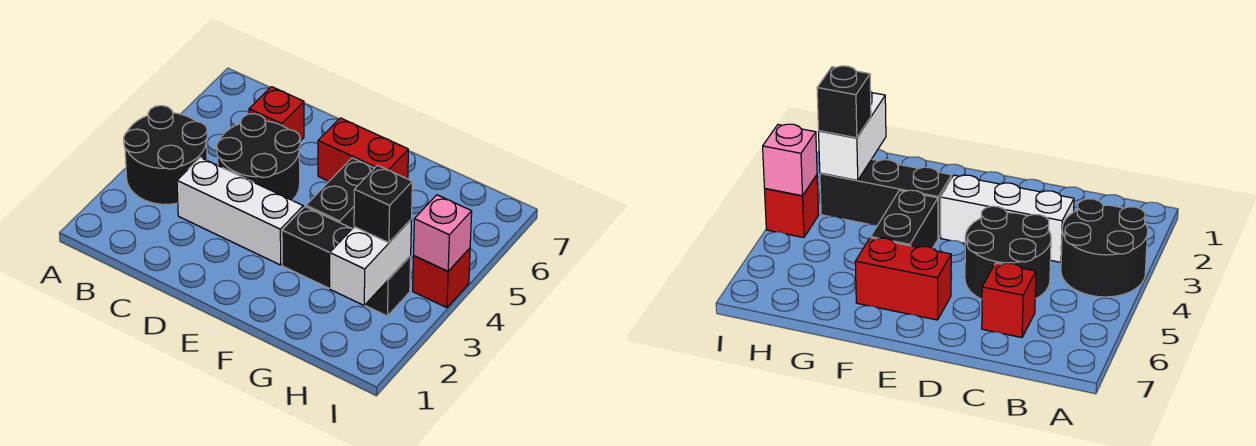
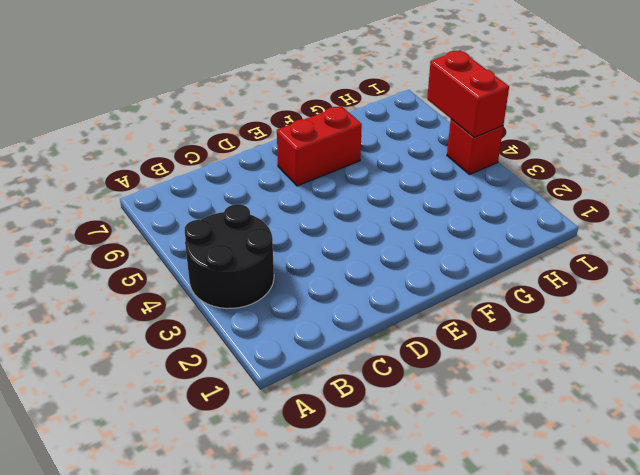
red brick I4:I5 level 2 -> pink brick I4 level 2
none -> white brick C3:E3 level 1
none -> black round brick C4:D5 level 1

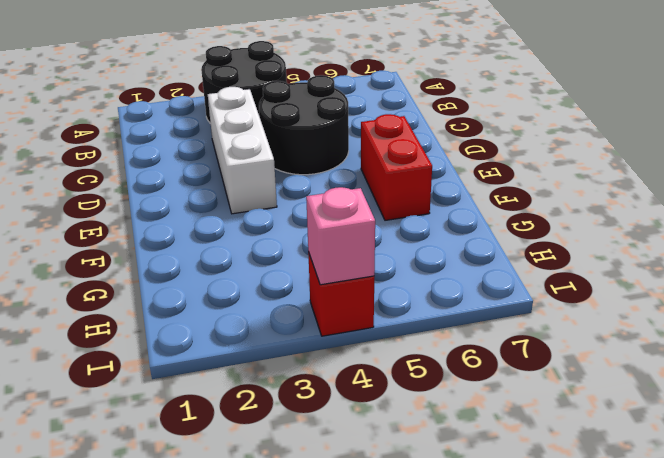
none -> red brick C6 level 1
none -> black brick F3:H3 level 1

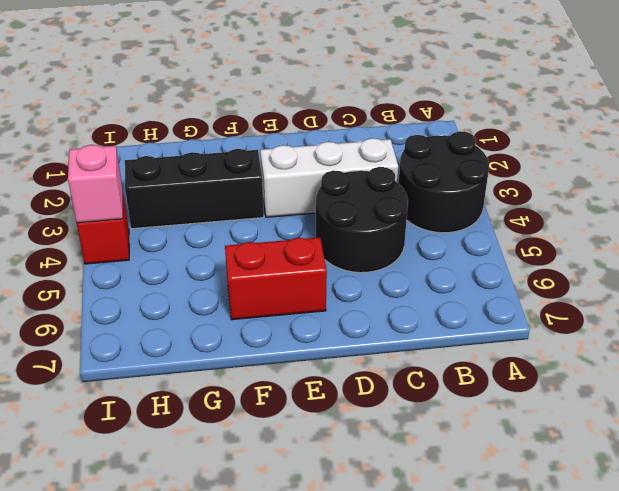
none -> red brick C6 level 1
none -> black brick F4:F5 level 1

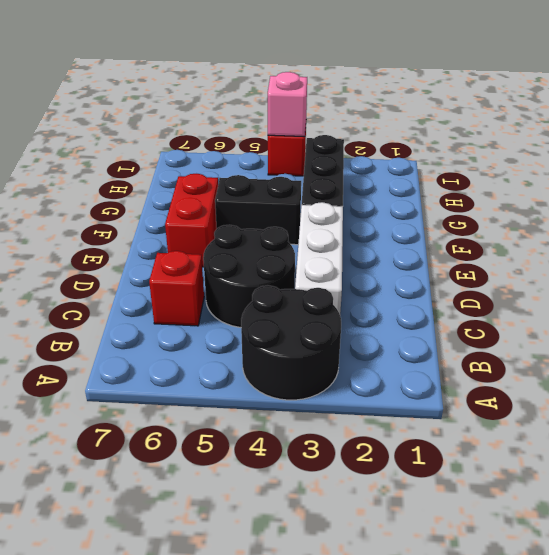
none -> white brick H2:H3 level 2
none -> black brick H3 level 3

